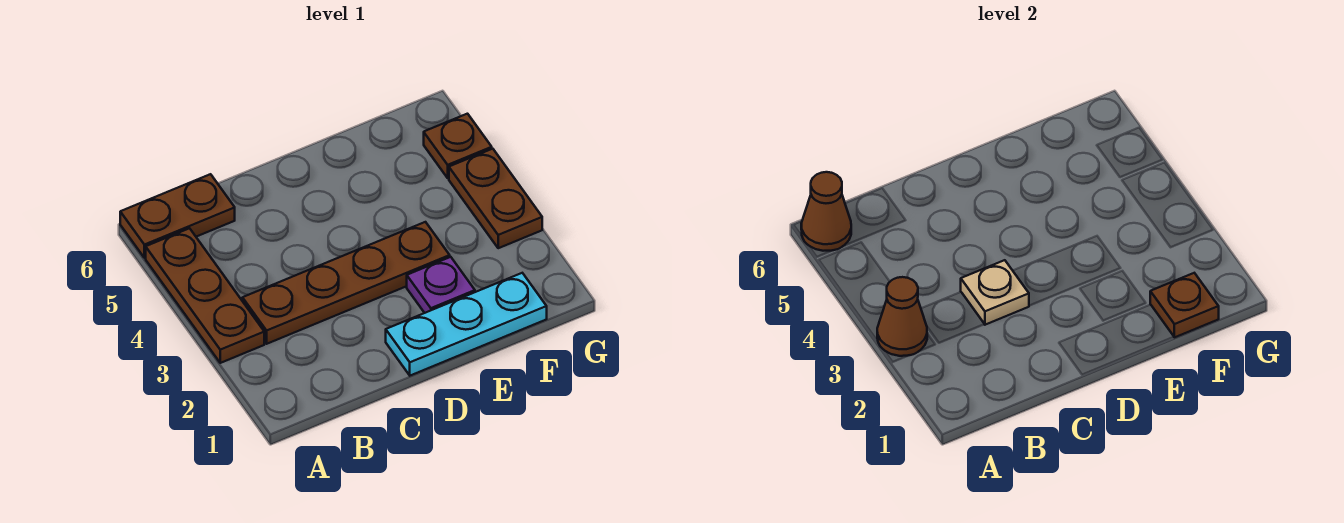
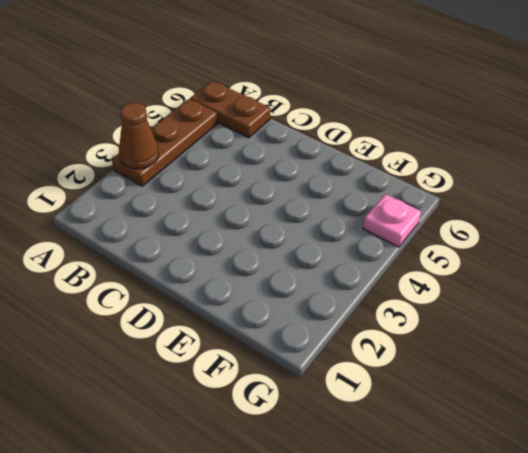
pink plate G5 level 1 -> brown plate G5 level 1
none -> brown plate B3:E3 level 1
none -> cyan plate D1:F1 level 1

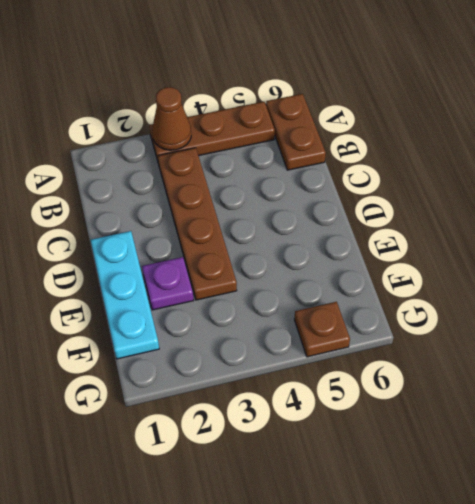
none -> brown plate G3:G4 level 1
none -> brown cone A6 level 2

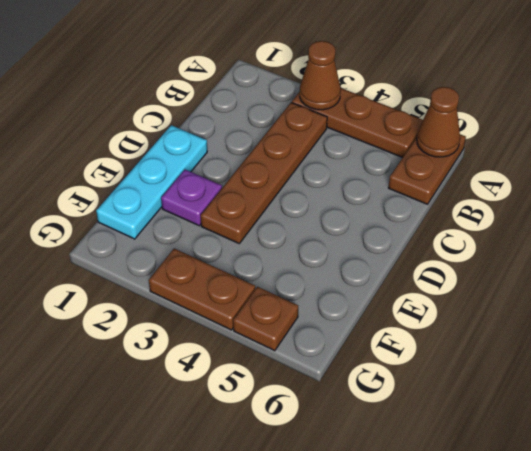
none -> tan plate C3 level 2
none -> brown plate F1 level 2

